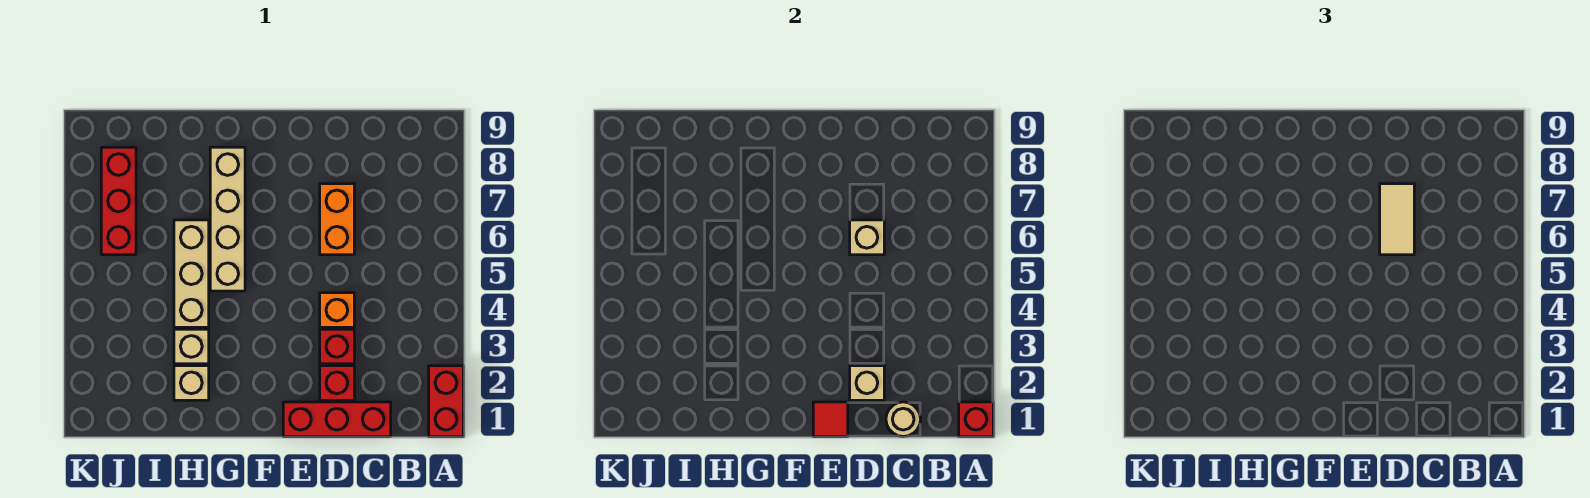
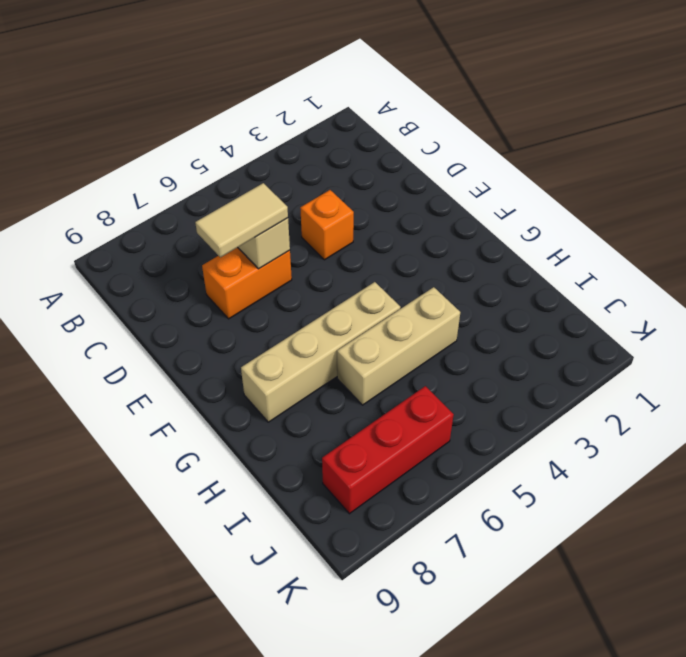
none -> red brick A1:A2 level 1
none -> red brick C1:E1 level 1
none -> red brick D2 level 1

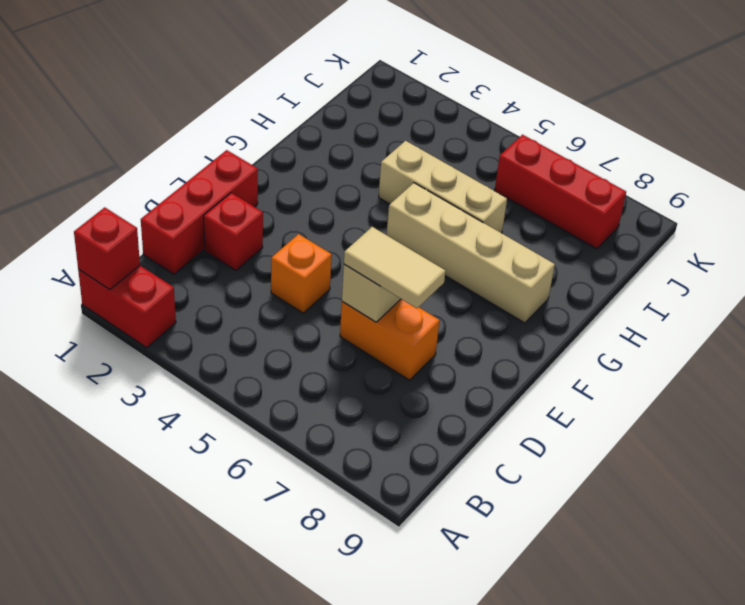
none -> red brick D3 level 1
none -> tan brick H2 level 1
none -> tan brick H3 level 1

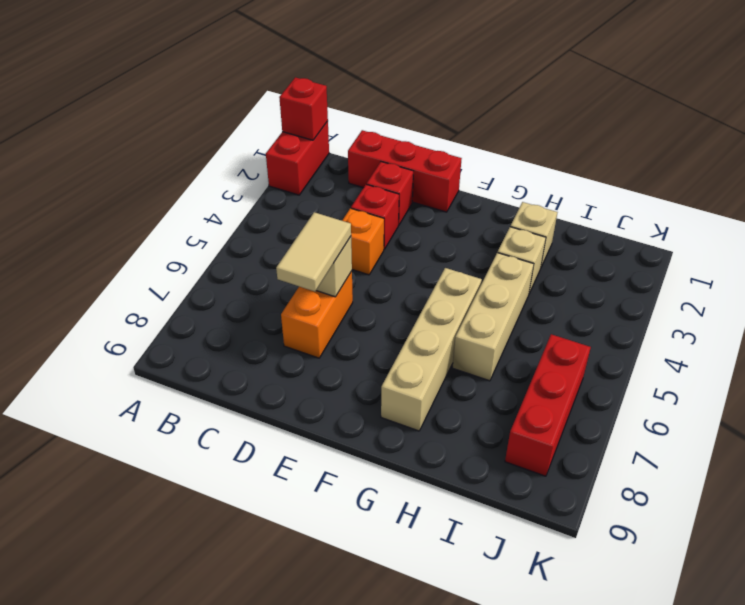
none -> tan round brick C1 level 2
none -> tan brick D2 level 2
none -> red tile E1 level 2

